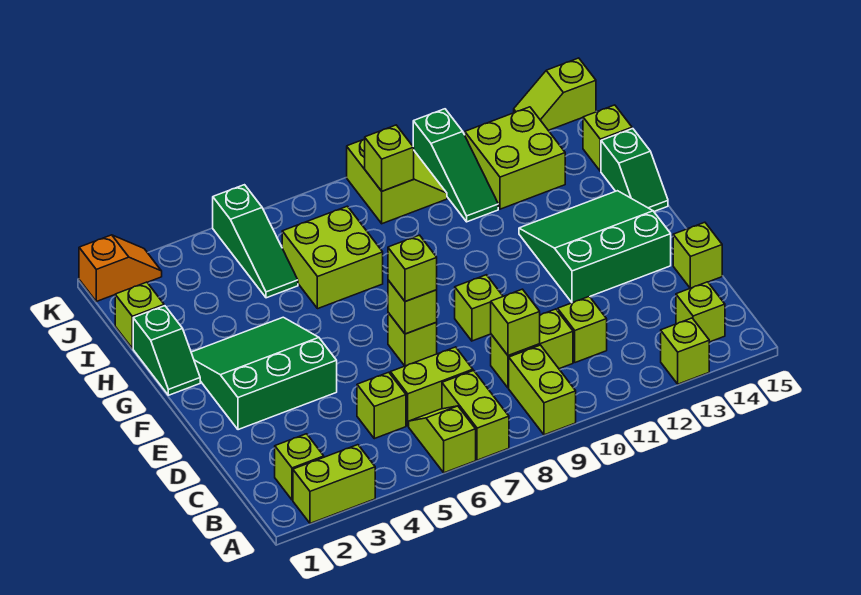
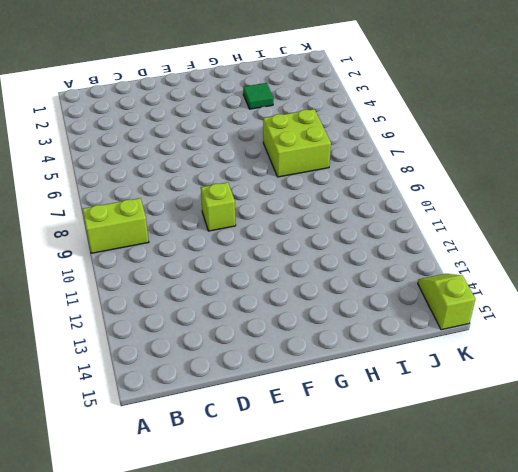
green tile H3 level 1 -> none
none -> lime brick A2:A3 level 1
none -> lime slope A6:B6 level 1 top A
none -> lime brick A7:B7 level 1
none -> lime brick A13 level 1

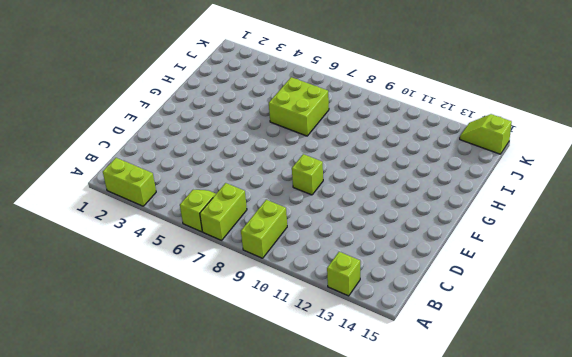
none -> lime brick B2 level 1
none -> lime brick B14 level 1
none -> lime brick C5 level 1
none -> lime brick C6:C7 level 1

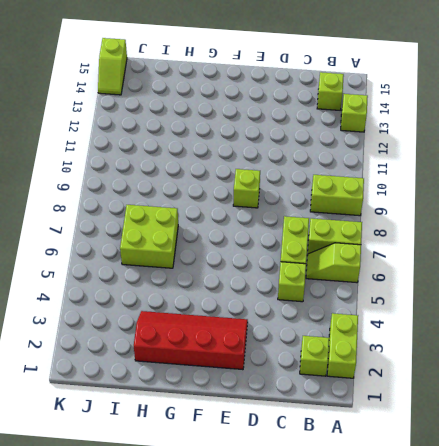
red slope E2:H3 level 1 top 2 -> green slope E2:G4 level 1 top E
none -> lime brick C9:C10 level 1
none -> lime brick C11 level 1
none -> lime brick D15 level 1
none -> lime brick E7 level 1

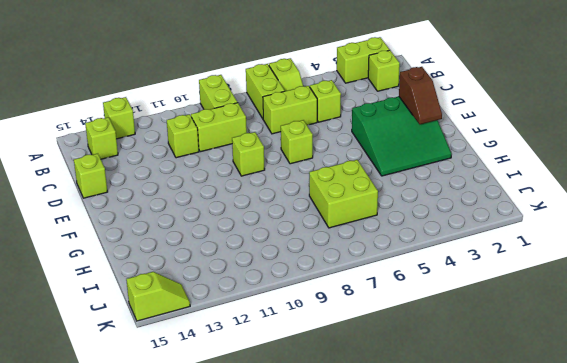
brown slope E2:F2 level 2 top E -> none
none -> green slope E12:G14 level 1 top E
none -> green slope G1:H1 level 1 top H
none -> green slope G15:H15 level 1 top H
none -> lime brick I1 level 1

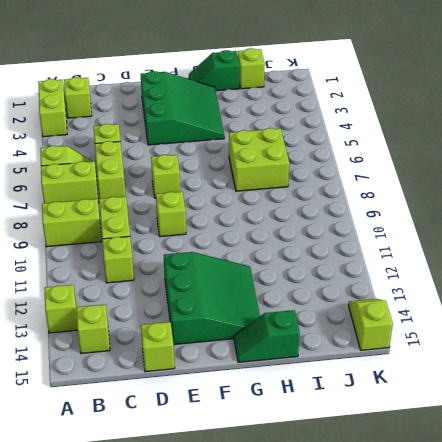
none -> green slope I5:K5 level 1 top K
none -> green slope I11:K11 level 1 top K
none -> lime brick I12:J13 level 1
none -> lime brick I15 level 1

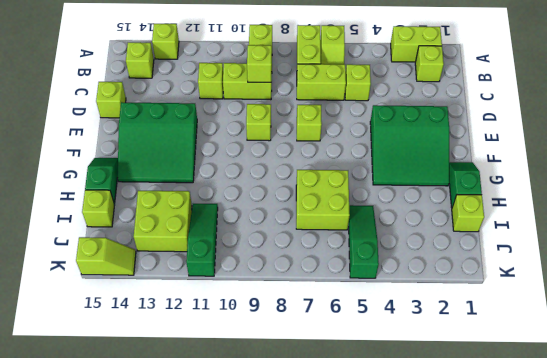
none -> lime slope J9:K10 level 1 top 9
none -> orange slope K1:K2 level 1 top 1
none -> lime brick E7 level 2
none -> lime brick J9 level 2

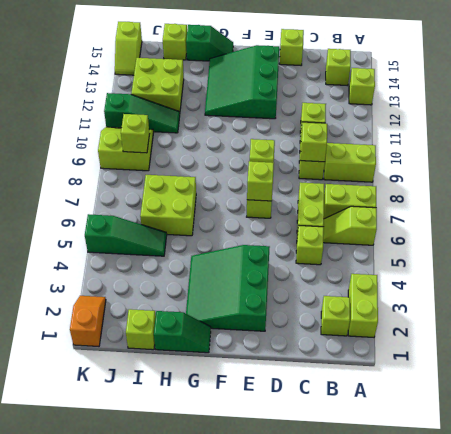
none -> lime brick E7 level 3

